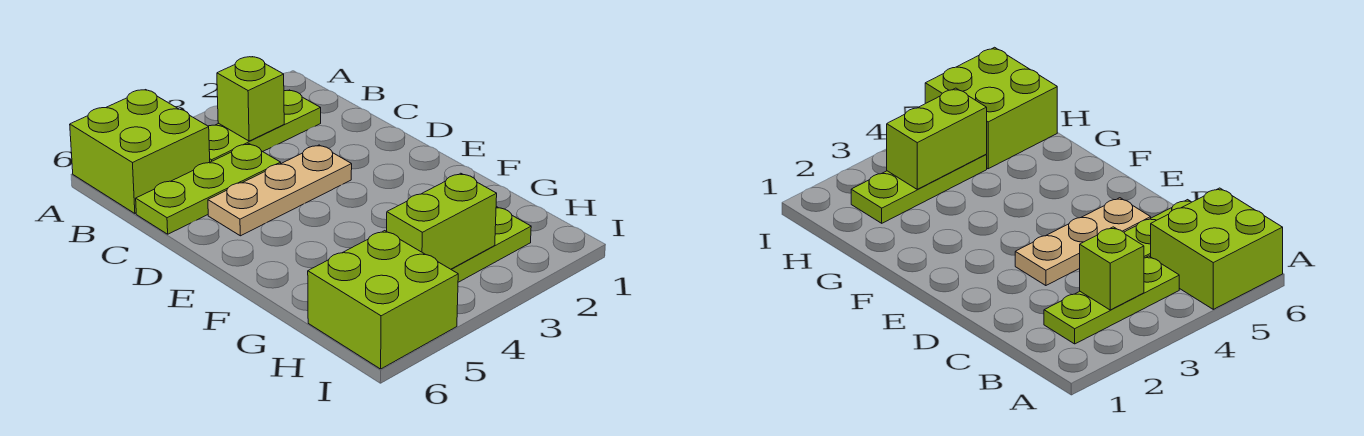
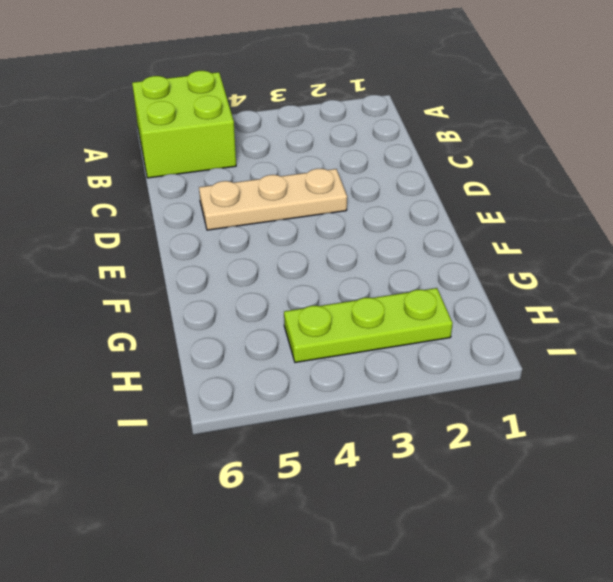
none -> lime plate B2:B4 level 1
none -> lime plate C4:C6 level 1

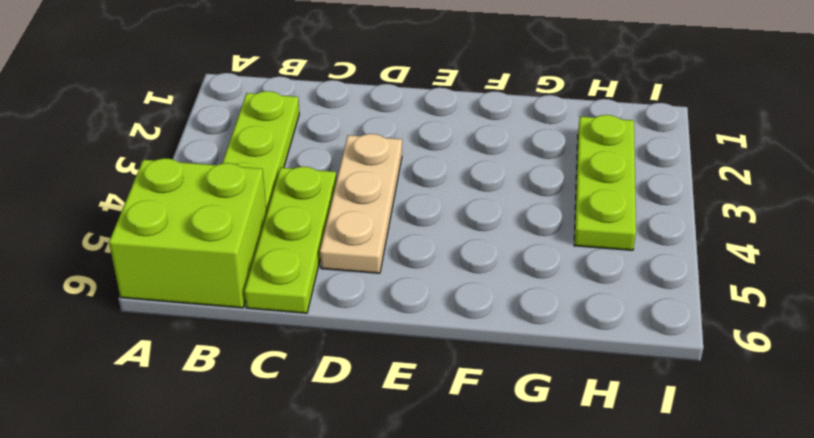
none -> lime brick H5:I6 level 1
none -> lime brick B3 level 2

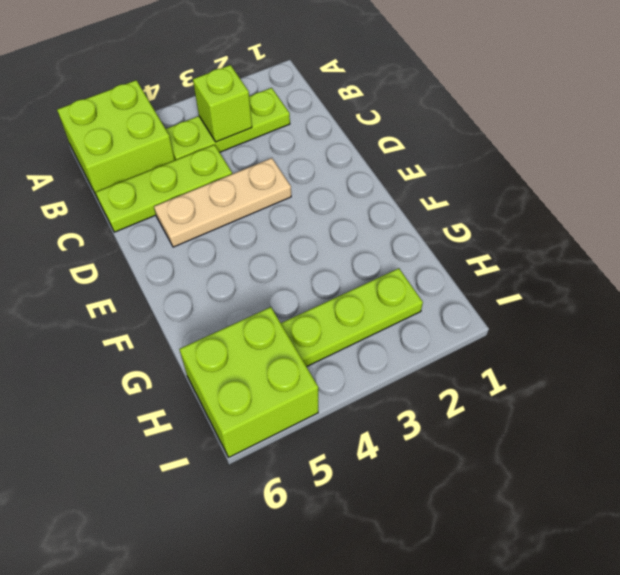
none -> lime brick H3:H4 level 2

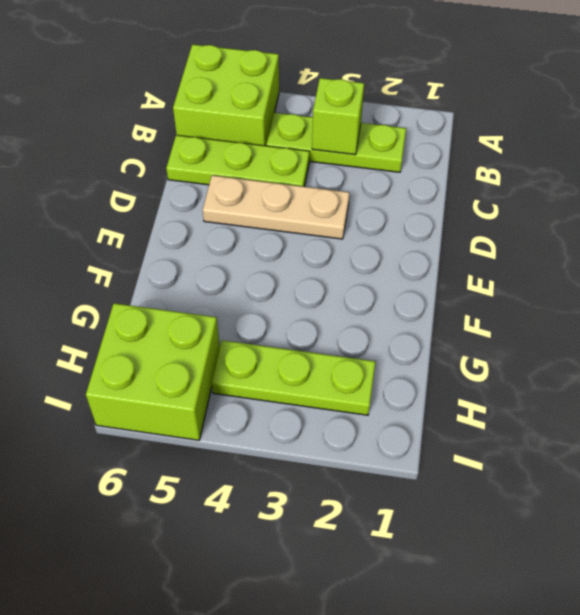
none -> lime brick H3:H4 level 2

